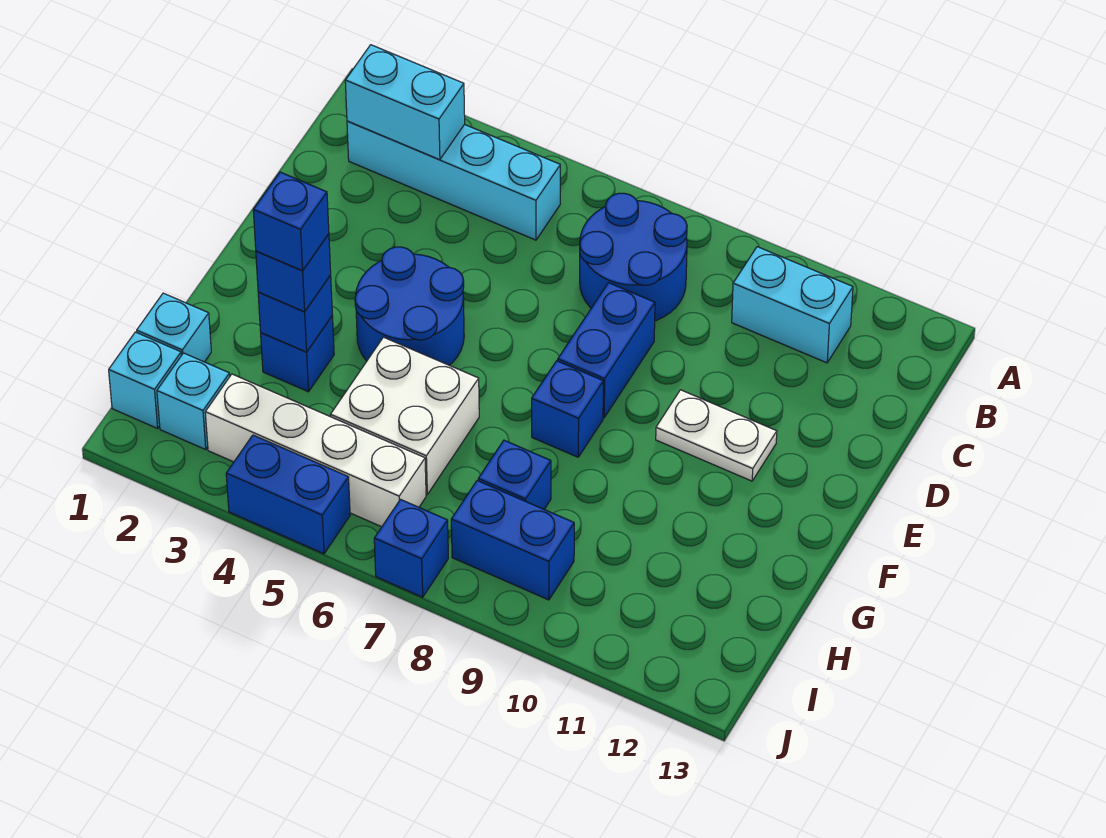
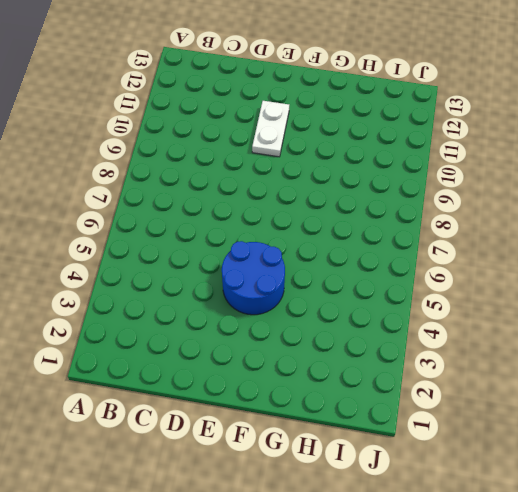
none -> cyan brick B2:B5 level 1
none -> blue round brick B7:C8 level 1
none -> cyan brick B10:B11 level 1

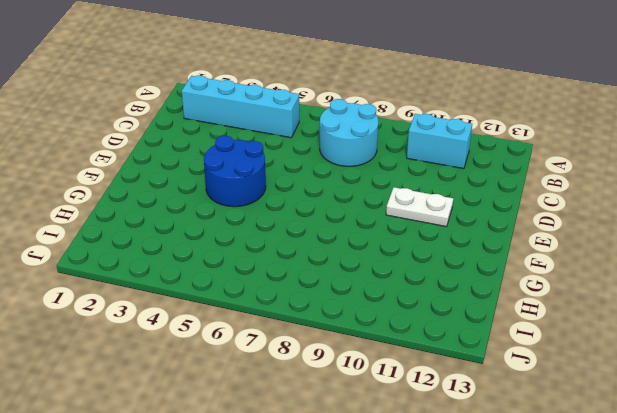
cyan round brick B7:C8 level 1 -> blue round brick B7:C8 level 1
none -> blue brick D8:E8 level 1
none -> blue brick F8 level 1
none -> blue brick G3 level 1

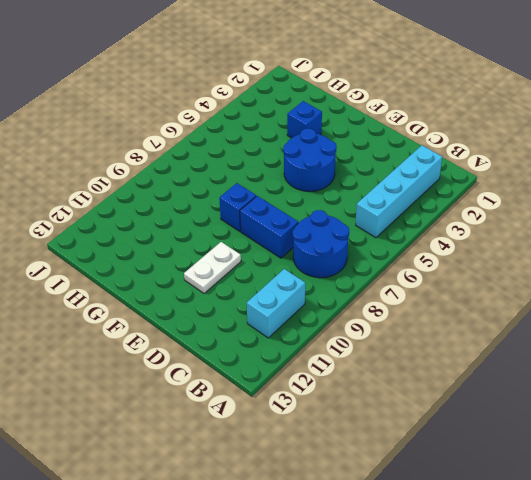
none -> white brick G5:H6 level 1
none -> cyan brick H1 level 1
none -> blue brick H8 level 1

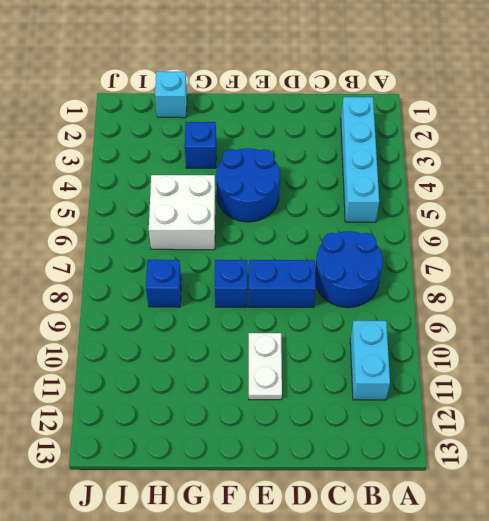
none -> cyan brick I1 level 1
none -> cyan brick I2 level 1
none -> white brick I3:I6 level 1

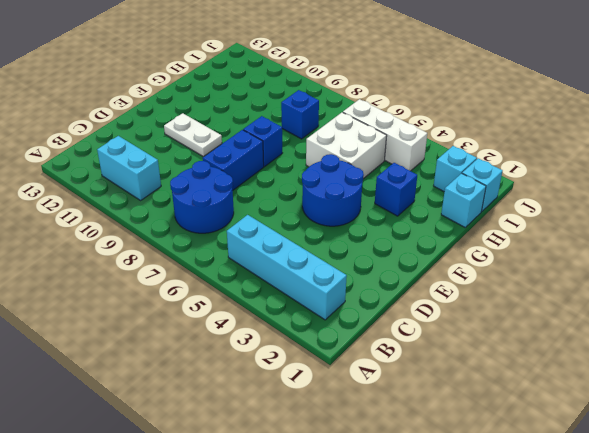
white brick I4:I6 level 1 -> white brick I3:I6 level 1
none -> blue brick I8:I9 level 1
none -> blue brick J4:J5 level 1
none -> blue brick J7 level 1

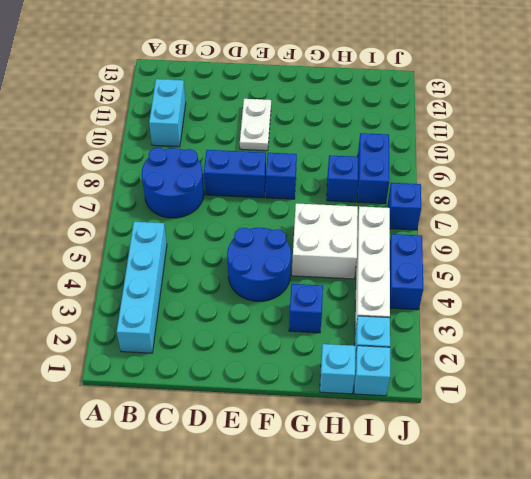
none -> cyan brick B2:B3 level 2
none -> blue brick G3 level 2
none -> blue brick G3 level 3

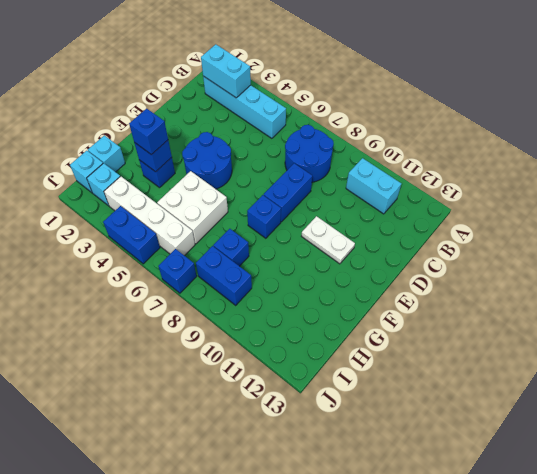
none -> blue brick G3 level 4

